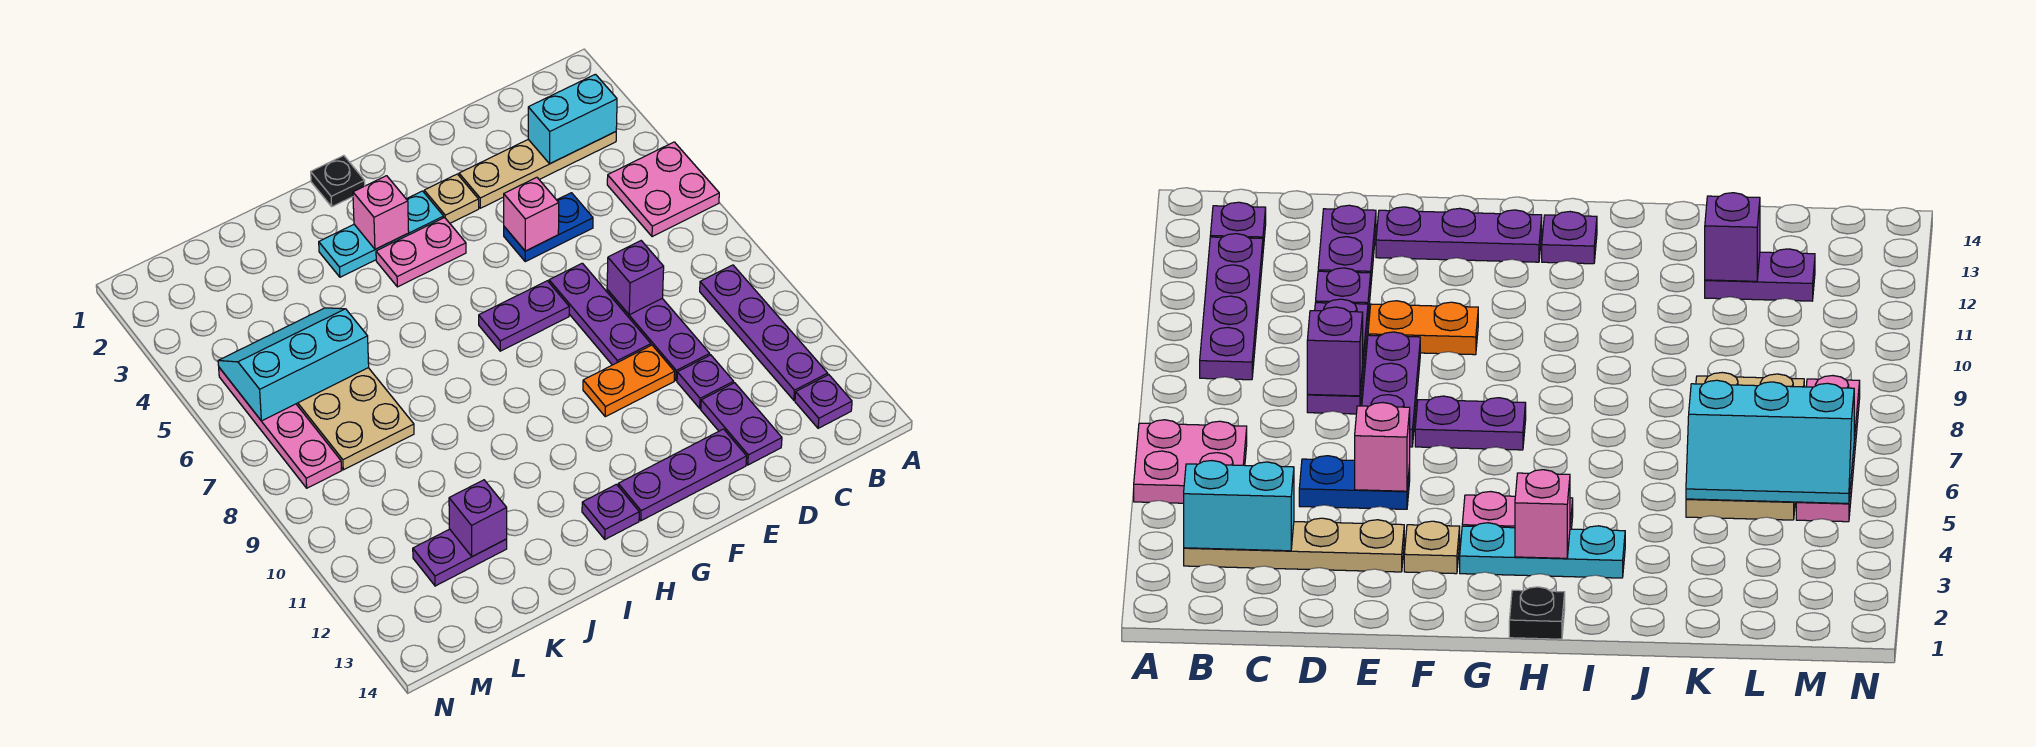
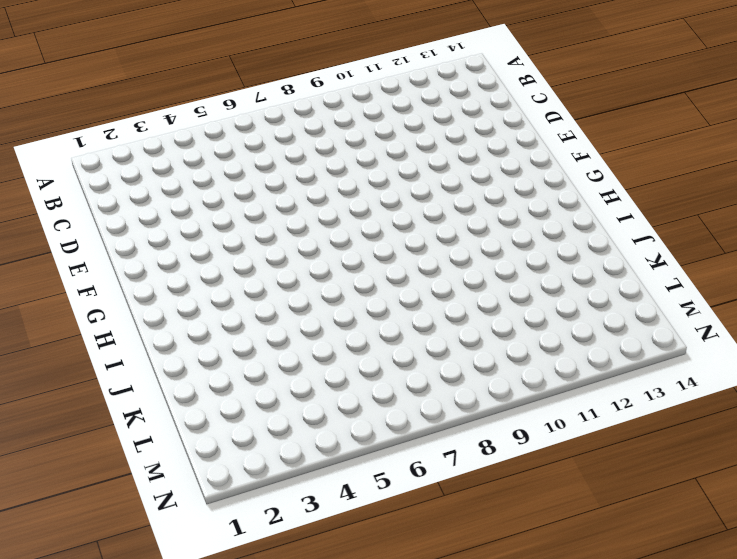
none -> pink plate A5:B6 level 1
none -> tan plate B3:E3 level 1
none -> purple plate B9:B12 level 1

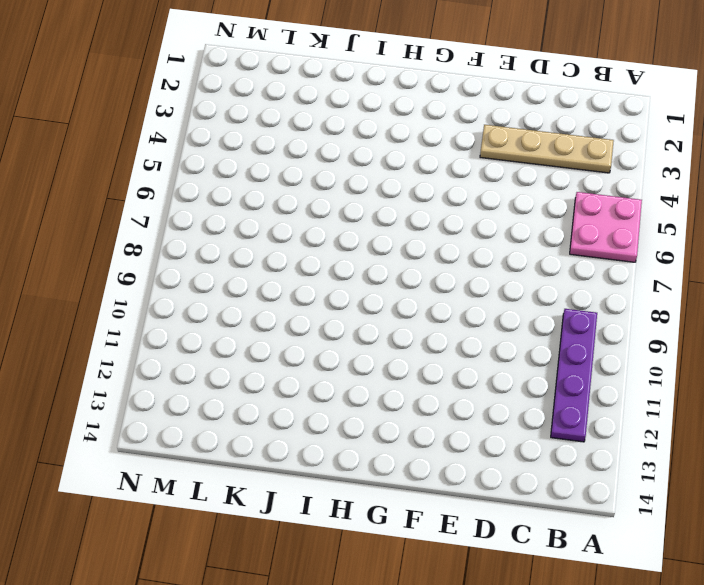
none -> purple plate B13 level 1
none -> blue plate D5:E5 level 1
none -> purple plate D8:D10 level 1

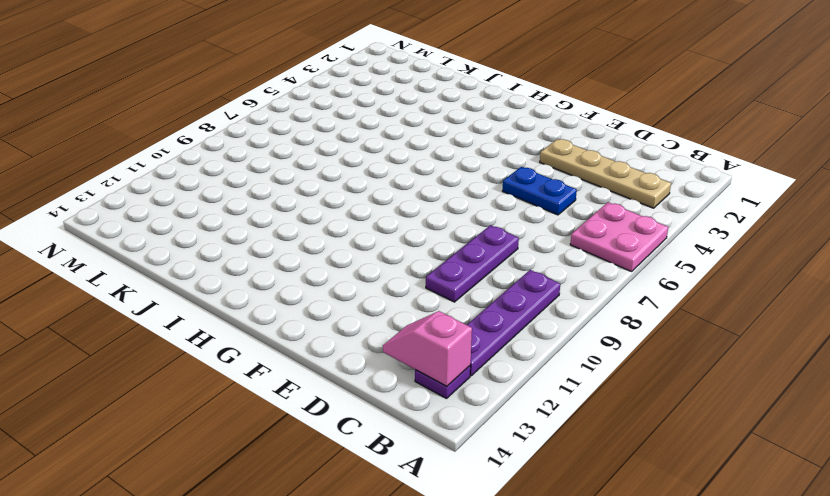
pink slope B13:C13 level 2 top B -> none
none -> purple plate D11 level 1
none -> purple plate D12:D13 level 1
none -> purple plate E7:E9 level 1

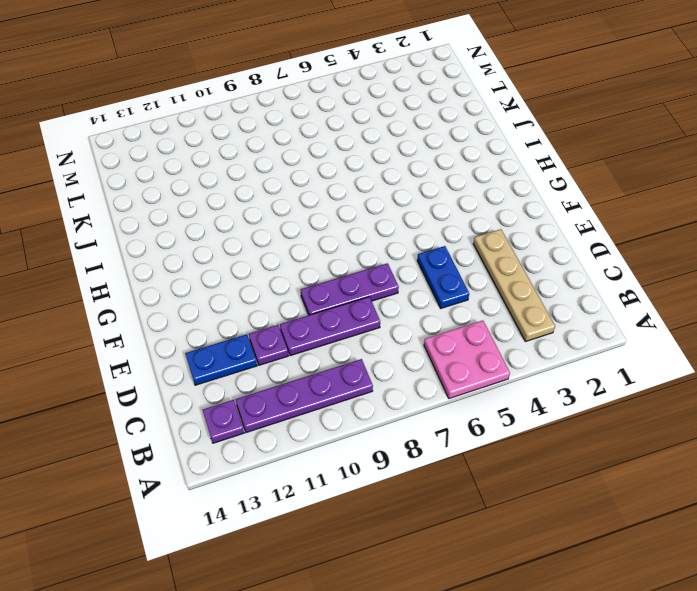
blue plate D12:D13 level 1 -> purple plate D12:D13 level 1
none -> orange plate E10:F10 level 1
none -> purple plate E13:G13 level 1
none -> tan plate F3 level 1

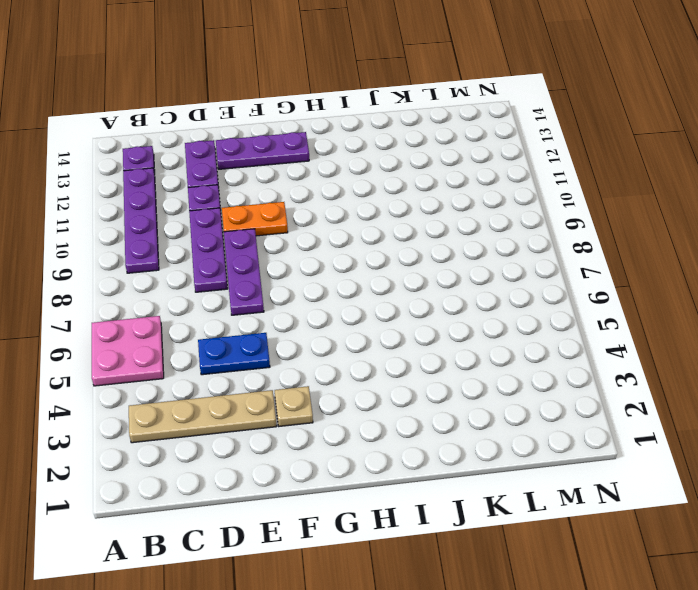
none -> purple plate F7:G7 level 1
none -> cyan plate G3:I3 level 1
none -> pink plate G4:H4 level 1

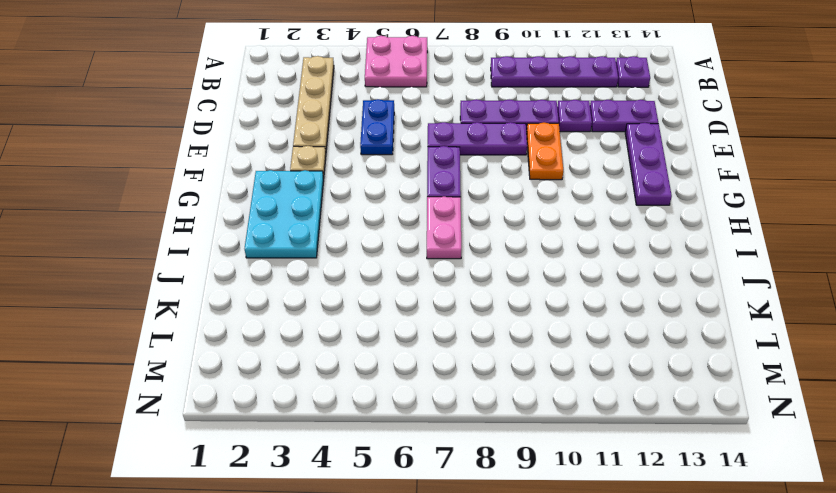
cyan plate G2:I3 level 1 -> cyan plate G3:I3 level 1
pink plate H7:I7 level 1 -> pink plate G4:H4 level 1
none -> black plate H1 level 1
none -> purple plate H13 level 1
none -> tan plate K5:L8 level 1

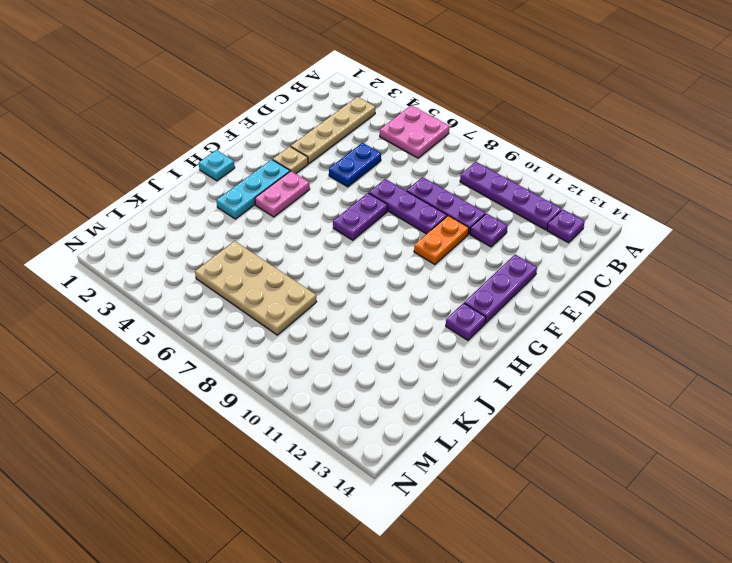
cyan plate H1 level 1 -> black plate H1 level 1
none -> purple plate D12:D13 level 1
none -> purple plate K12:L12 level 1
none -> pink plate M5:M8 level 1

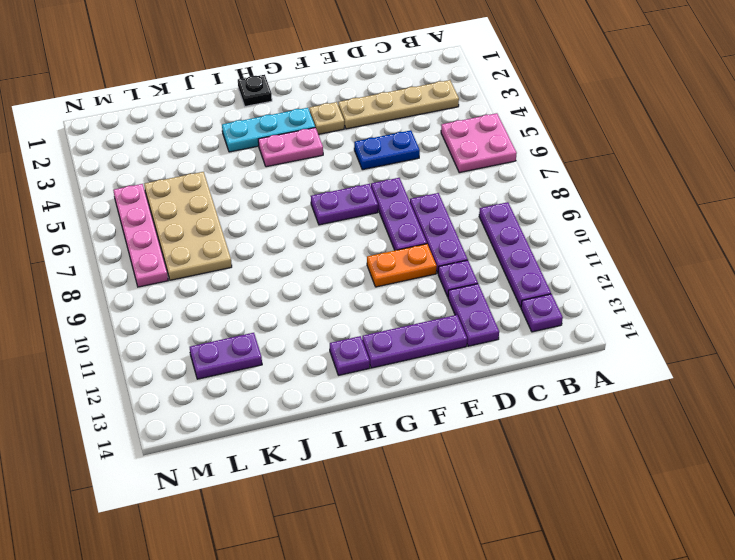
none -> cyan brick B3:C3 level 2
none -> purple brick D8 level 2
none -> pink brick E5 level 2

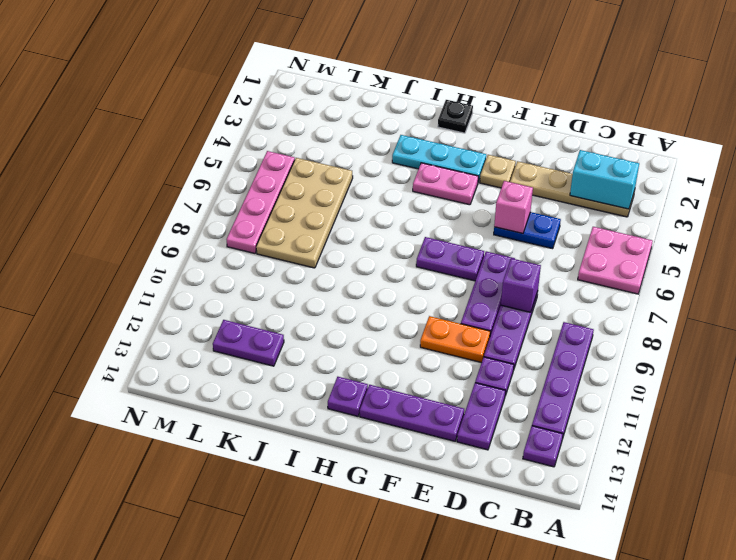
none -> pink brick H3 level 2
none -> cyan slope K5:M6 level 2 top 6
none -> purple brick K12 level 2

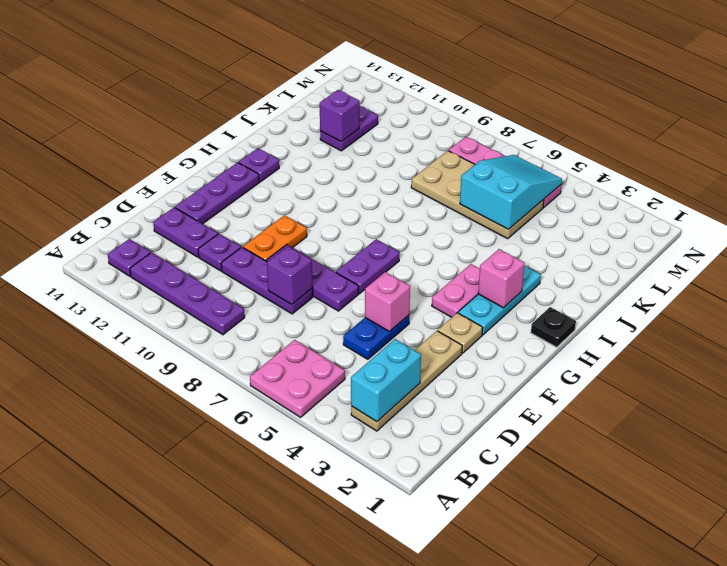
cyan slope K5:M6 level 2 top K -> cyan slope K5:M6 level 2 top 6

